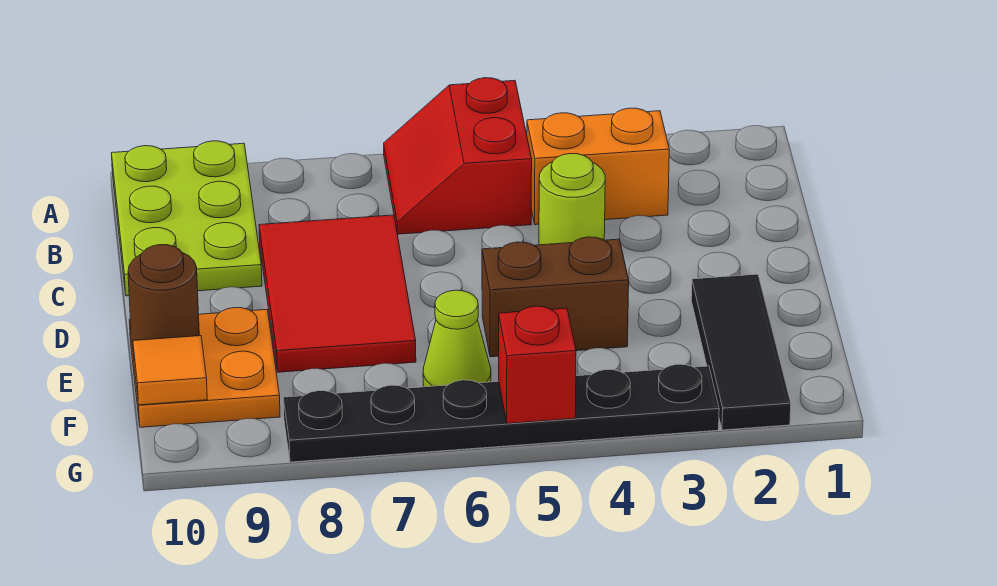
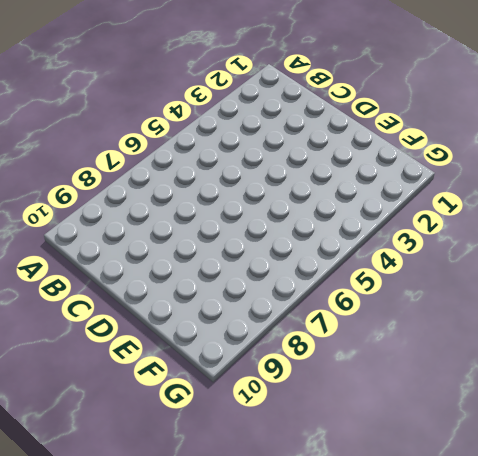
none -> red slope A5:B6 level 1 top 5
none -> lime plate A9:C10 level 1
none -> orange brick B3:B4 level 1

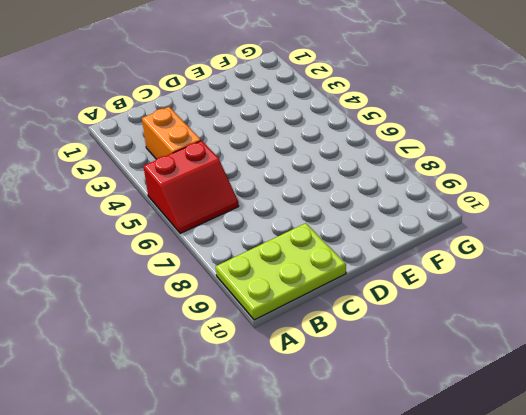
none -> lime round brick C4 level 1
none -> red tile C7:E8 level 1
none -> black tile E2:G2 level 1

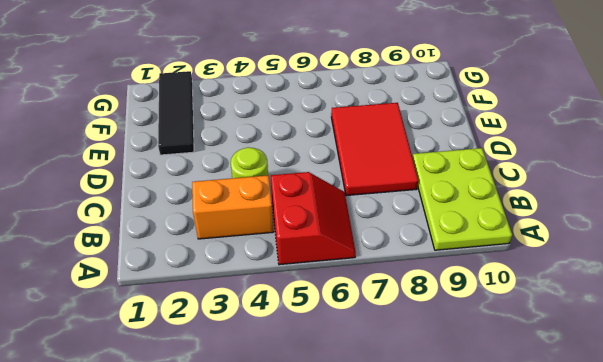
none -> brown brick E4:E5 level 1
none -> orange plate E9:F10 level 1
none -> lime cone F6 level 1

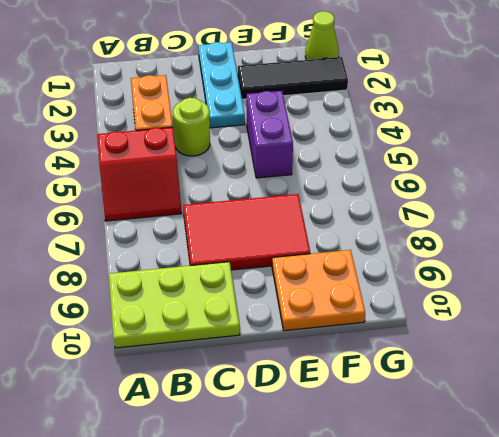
cyan plate D1:D3 level 1 -> none
purple brick E4:E5 level 1 -> brown brick E4:E5 level 1
lime cone G1 level 1 -> lime cone F6 level 1
none -> black plate G3:G8 level 1
none -> brown round brick E10 level 2
none -> orange tile F10 level 2

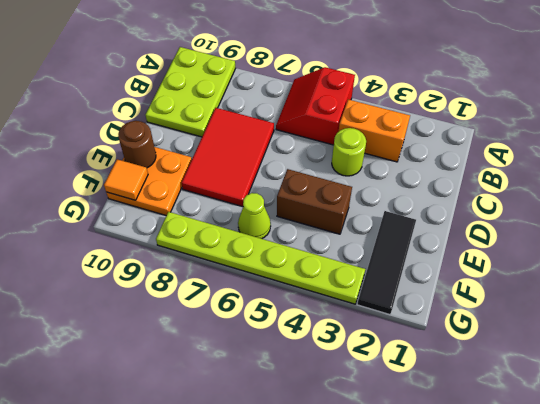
lime plate G3:G8 level 1 -> black plate G3:G8 level 1
none -> red brick G5 level 2

